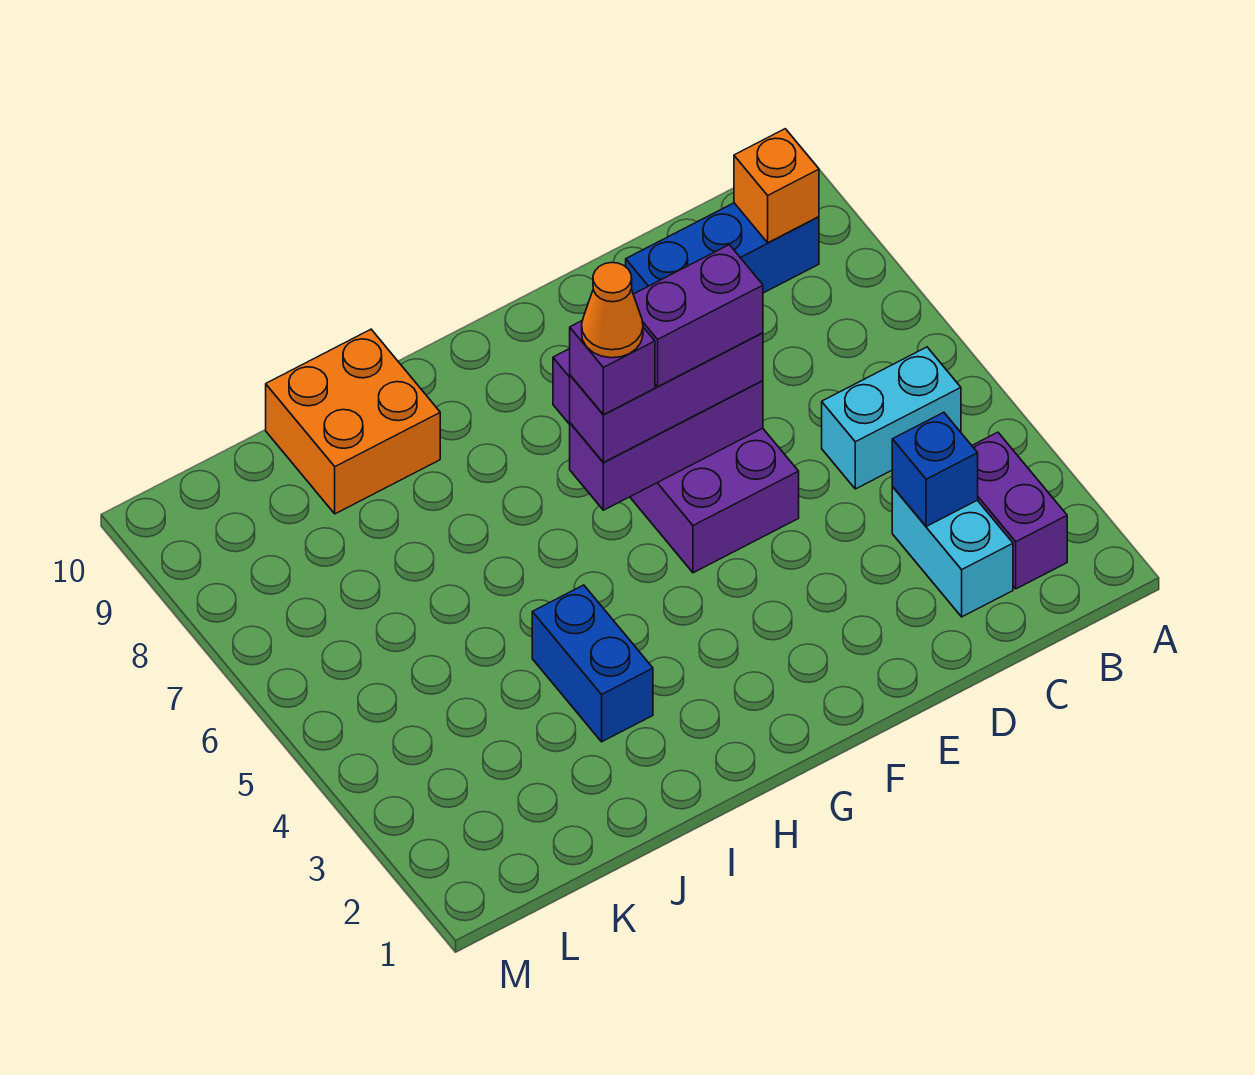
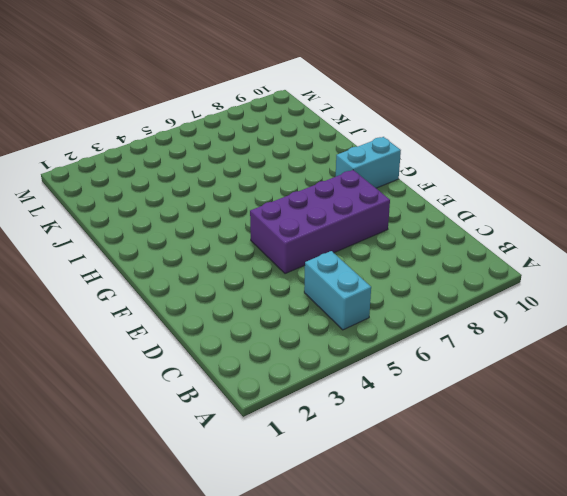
cyan brick G9:G10 level 1 -> cyan brick C2:C3 level 1
none -> purple brick B2:B3 level 1
none -> blue brick B9:D9 level 1
none -> blue brick I3:I4 level 1

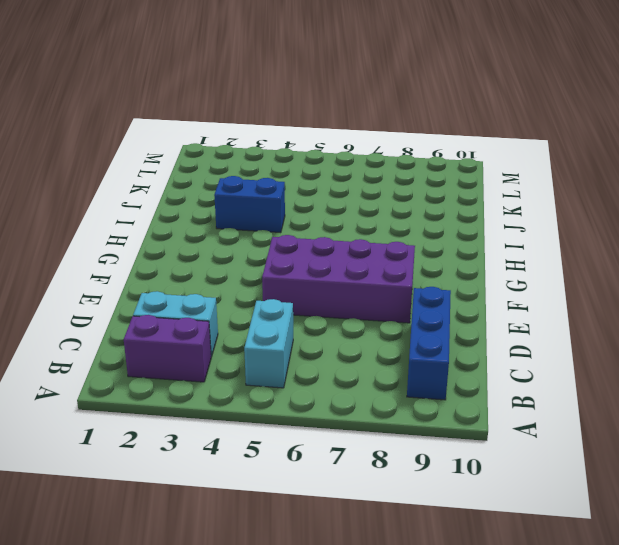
none -> orange brick I9:J10 level 1
none -> orange brick B9 level 2
none -> blue brick C3 level 2

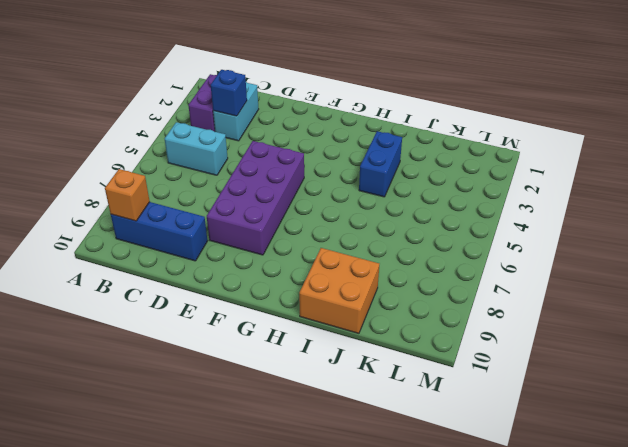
none -> purple brick E6:G6 level 2
none -> purple brick E6:G6 level 3
none -> purple brick E6:F6 level 4

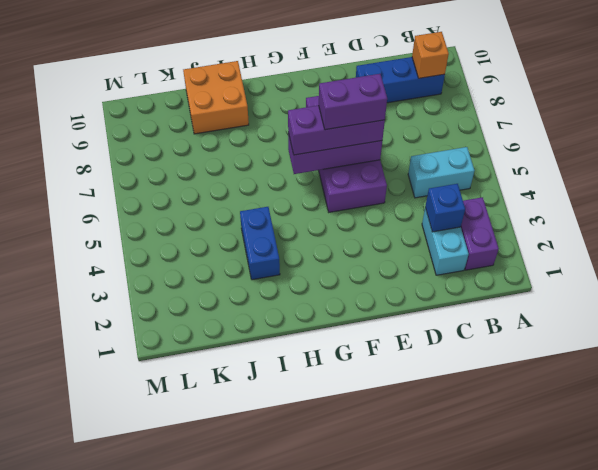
none -> purple brick G6 level 4
none -> orange cone G6 level 5

